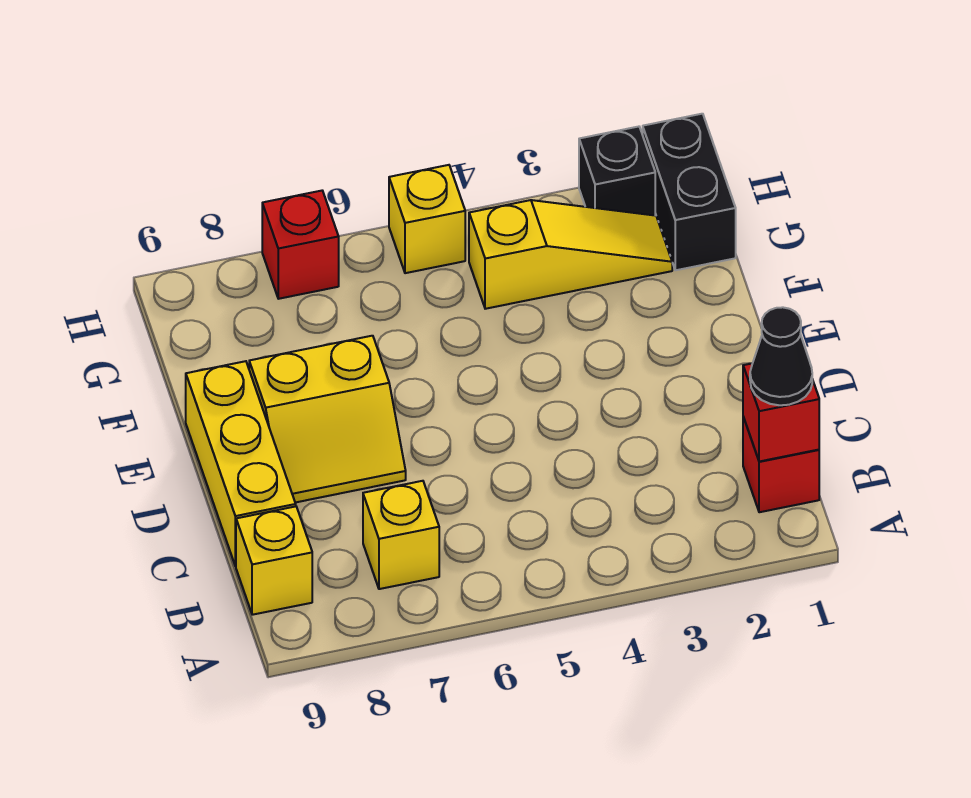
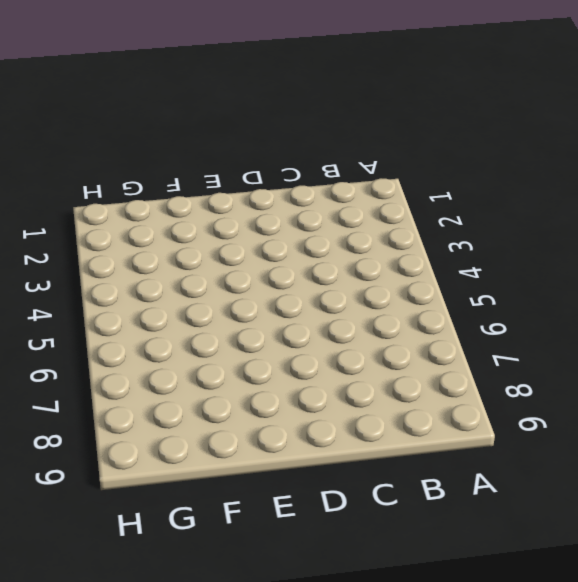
none -> red brick B1 level 1
none -> yellow brick B7 level 1
none -> yellow brick B9 level 1

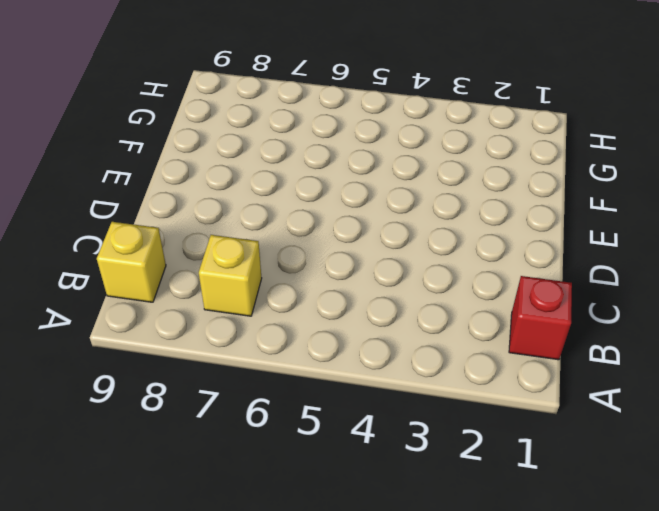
none -> yellow brick C9:E9 level 1
none -> yellow slope D7:E8 level 1 top E
none -> black brick G1:H1 level 1

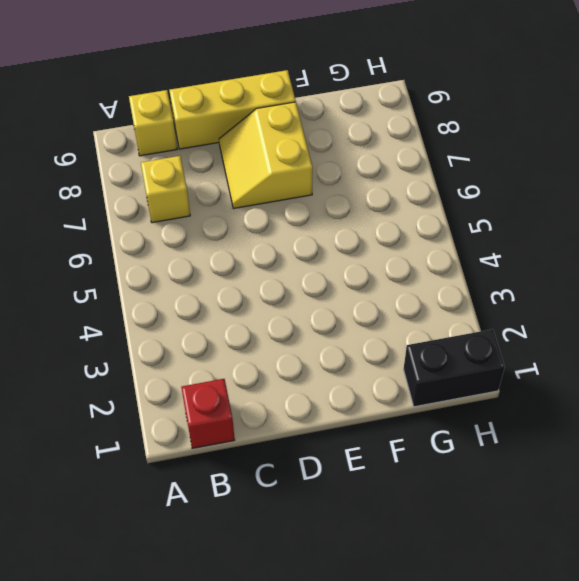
none -> yellow slope G2:G4 level 1 top 4
none -> black brick H2 level 1
none -> yellow brick H5 level 1

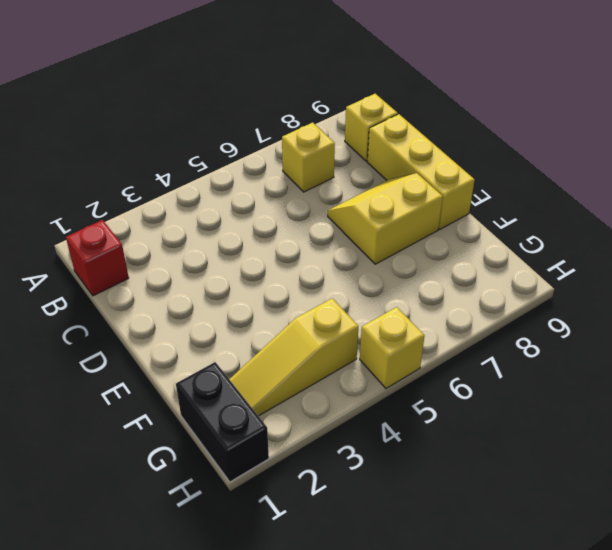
none -> black brick H2 level 1
none -> red brick H7 level 1
none -> red brick B1 level 2

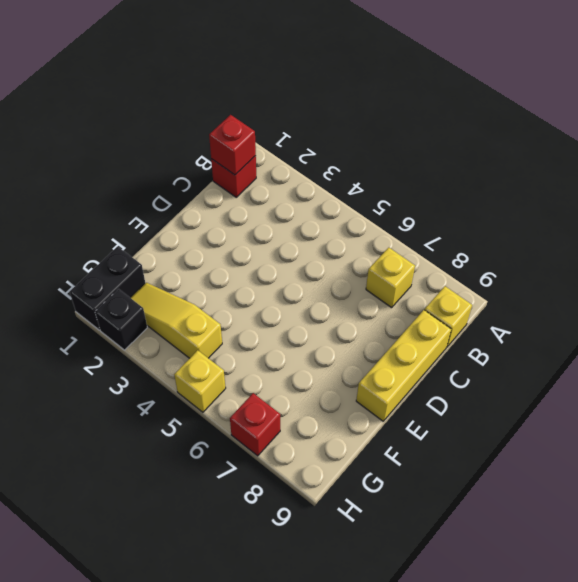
none -> yellow slope D7:E8 level 1 top E
none -> black cone B1 level 3

